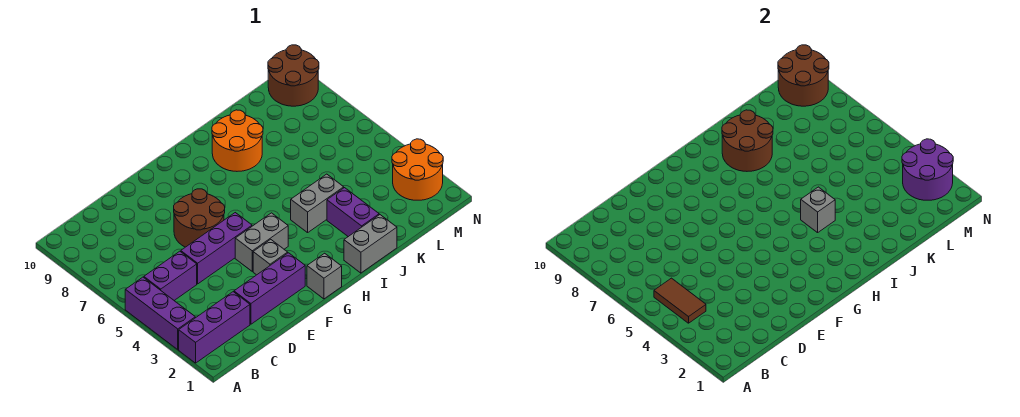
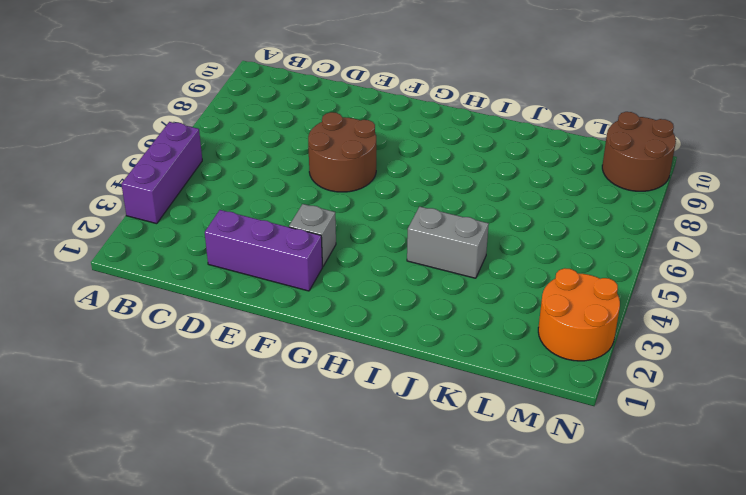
none -> purple brick A2:C2 level 1
none -> purple brick B5:C5 level 1
none -> purple brick D5:F5 level 1

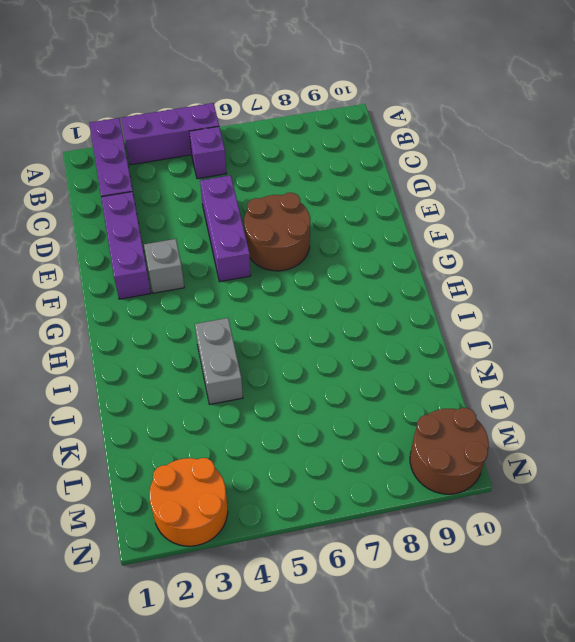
purple brick B5 level 1 -> purple brick B5:C5 level 1
none -> grey brick F4:G4 level 1
none -> grey brick G1 level 1
none -> grey brick I1:J1 level 1

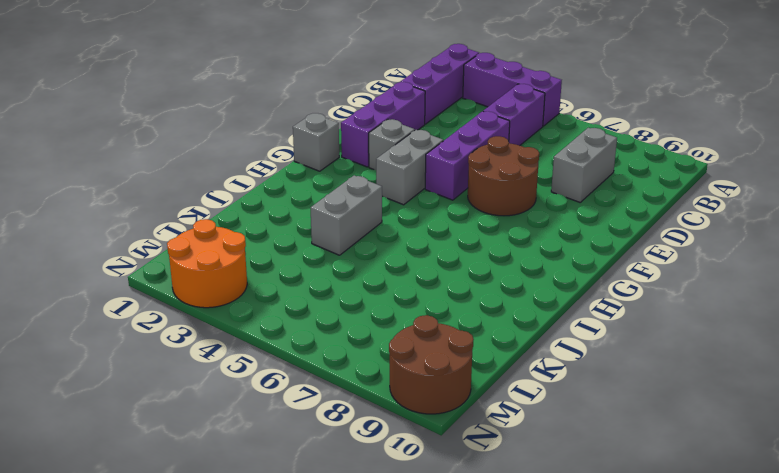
grey brick C8:D8 level 1 -> grey brick I1:J1 level 1
none -> orange round brick I8:J9 level 1
none -> purple brick J2:J3 level 1
none -> brown tile B4:B5 level 2

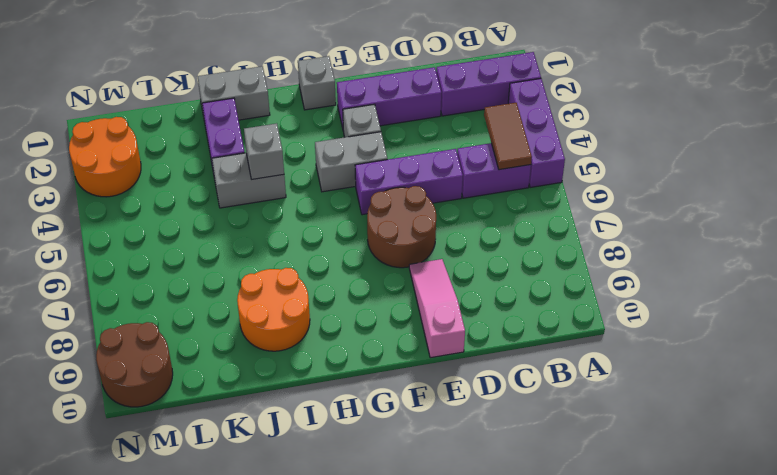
pink slope E8:E10 level 1 top 10 -> none
none -> brown round brick I8:J9 level 2
none -> purple round brick M2:N3 level 2
none -> brown round brick M9:N10 level 2

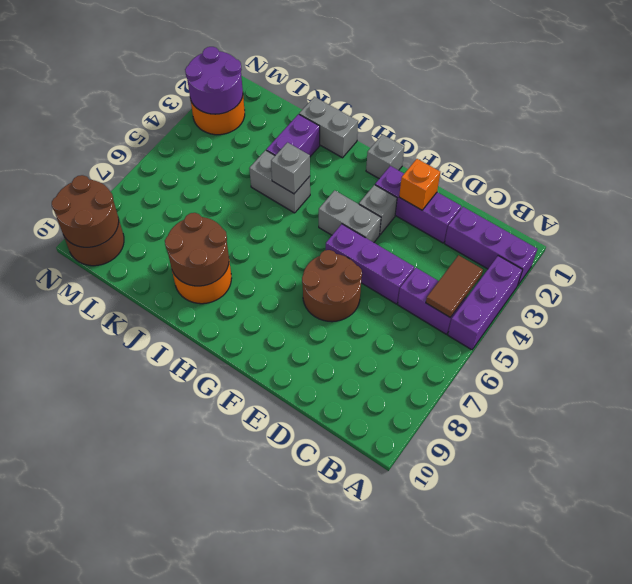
orange brick E2 level 2 -> none

